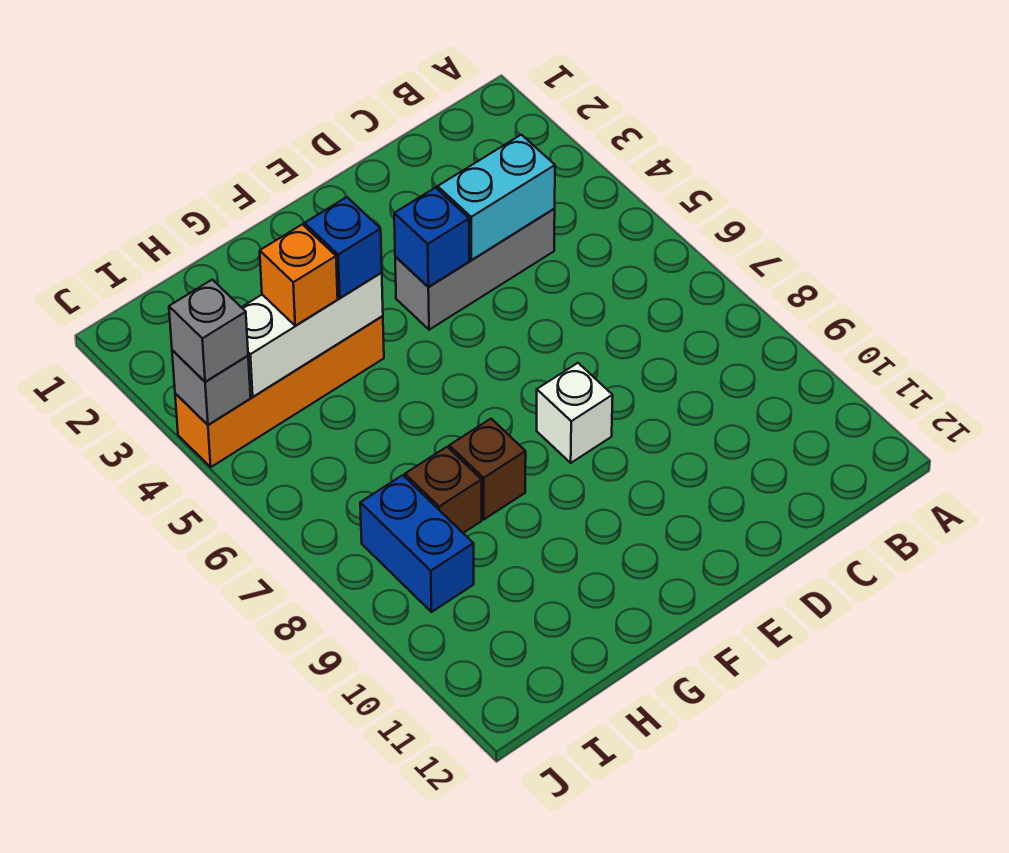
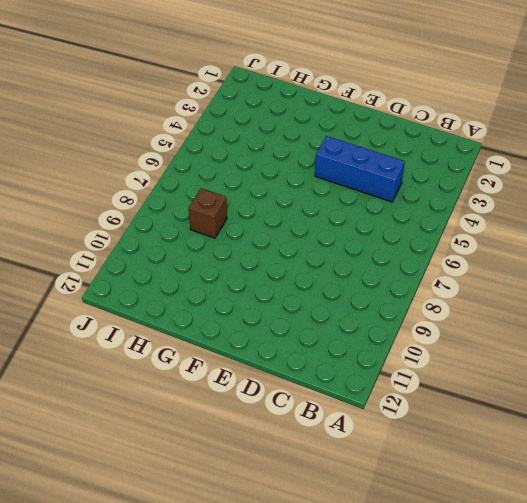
blue brick C4:E4 level 1 -> grey brick C4:E4 level 1
none -> white brick E8 level 1
none -> orange brick G4:J4 level 1
none -> brown brick G8 level 1

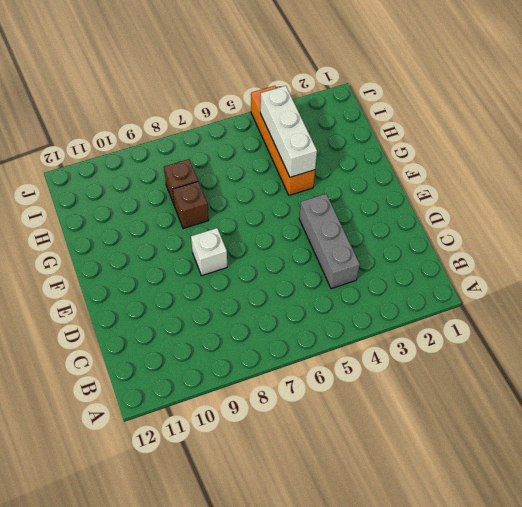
none -> blue brick I8:I9 level 1
none -> cyan brick C4:D4 level 2
none -> blue brick E4 level 2

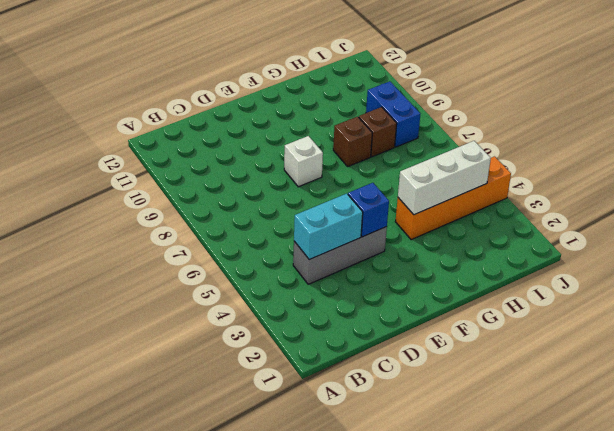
none -> grey brick J4 level 2
none -> blue brick G4 level 3
none -> orange brick H4 level 3

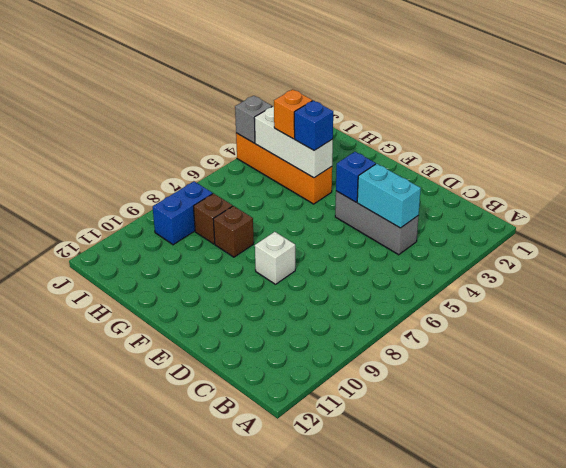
none -> grey brick J4 level 3

